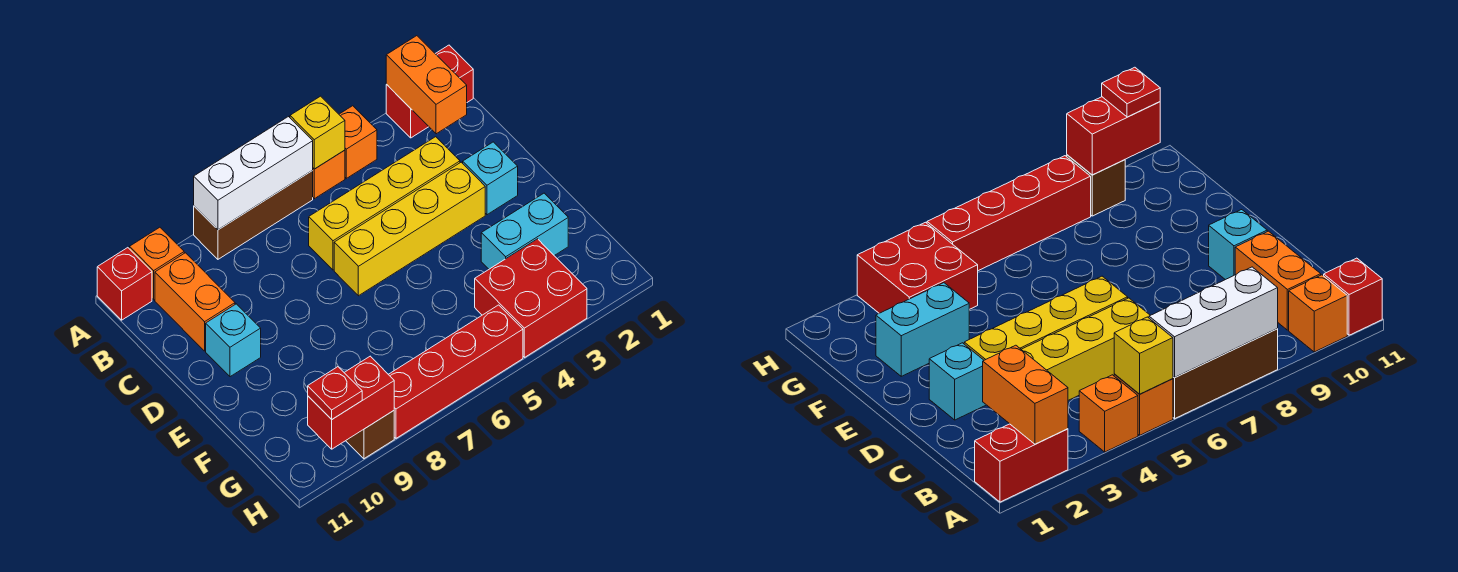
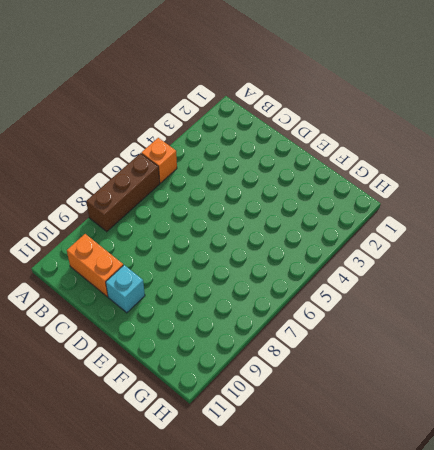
none -> red brick A1:A2 level 1
none -> orange brick A4 level 1
none -> orange brick A10 level 1

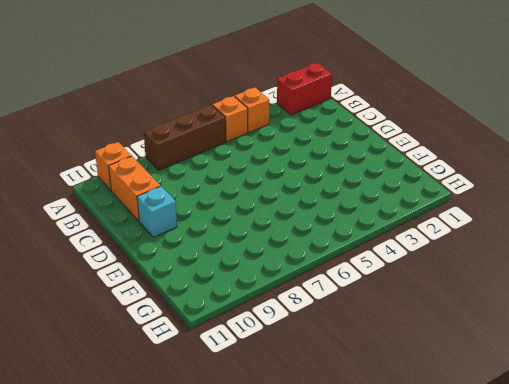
none -> red brick A11 level 1
none -> yellow brick C3:C6 level 1
none -> cyan brick D2 level 1

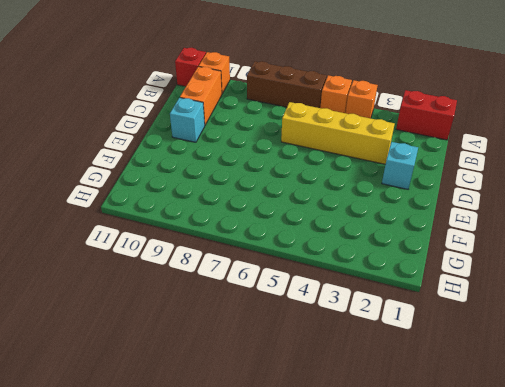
none -> yellow brick D3:D6 level 1
none -> cyan brick F2:F3 level 1
none -> red brick G3:H4 level 1

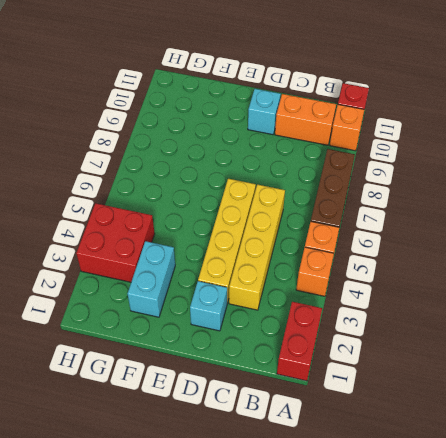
none -> red brick H5:H8 level 1
none -> brown brick H9 level 1
none -> orange brick A2:B2 level 2

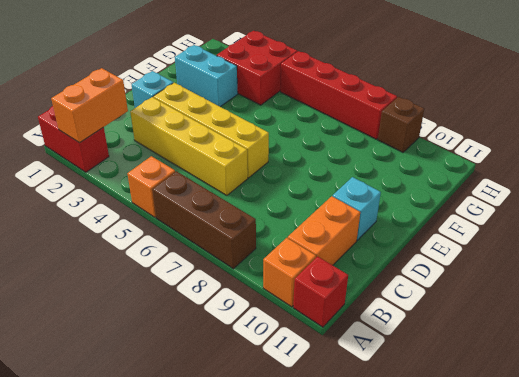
none -> orange brick A4 level 1
none -> yellow brick A5 level 2
none -> white brick A6:A8 level 2

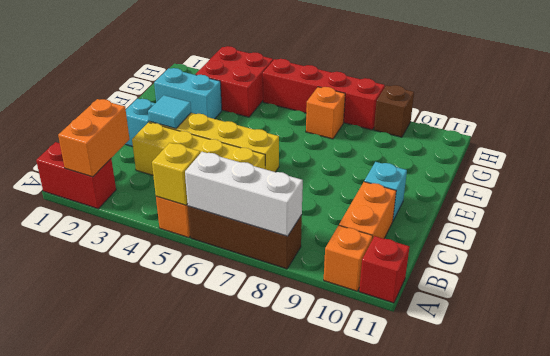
cyan tile D3 level 2 -> none
orange brick G7 level 1 -> orange brick A4 level 1
none -> red brick H9:H10 level 2
none -> red plate H10 level 3

